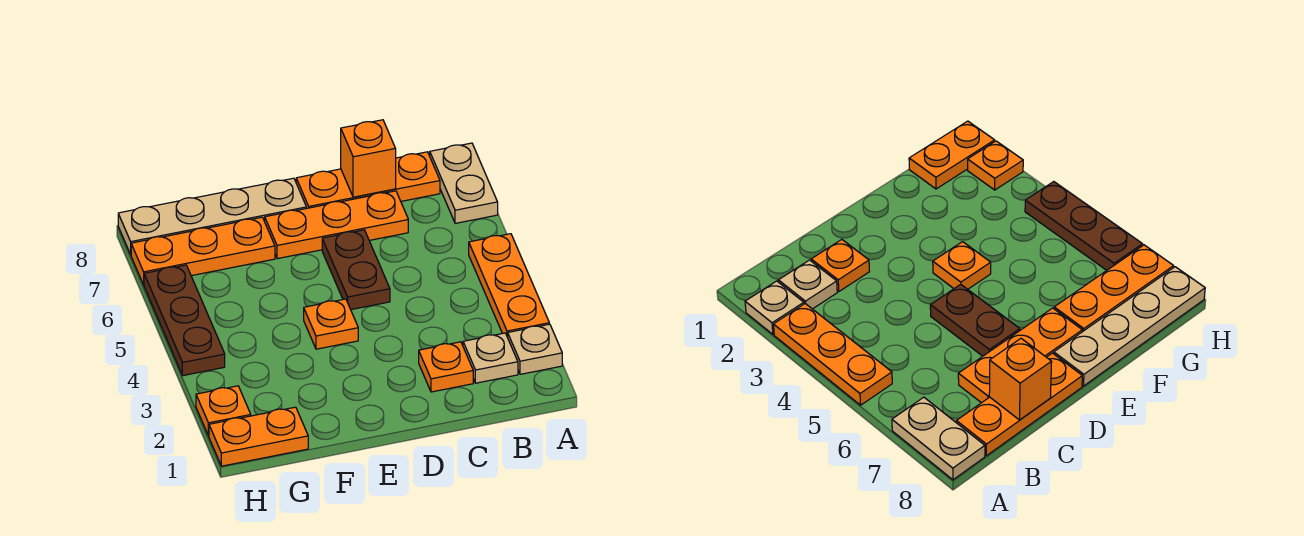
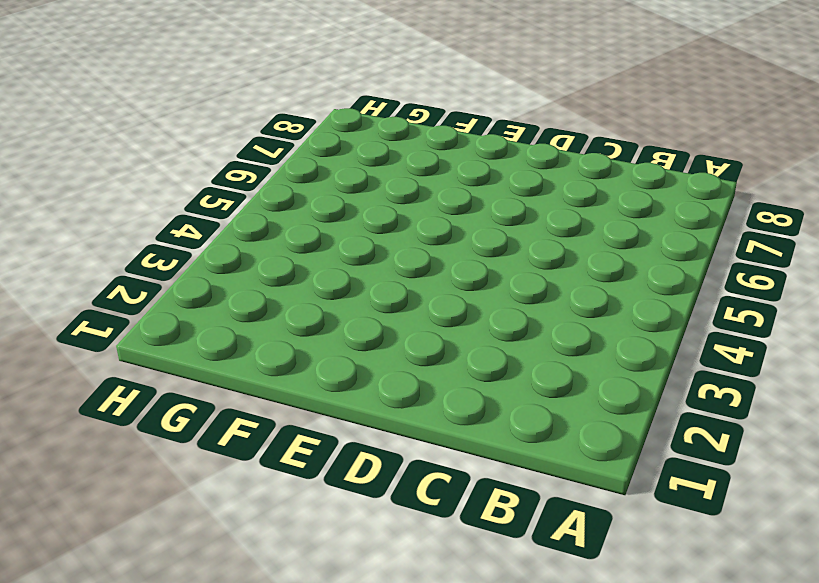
none -> tan plate A2 level 1
none -> orange plate A3:A5 level 1
none -> tan plate A7:A8 level 1

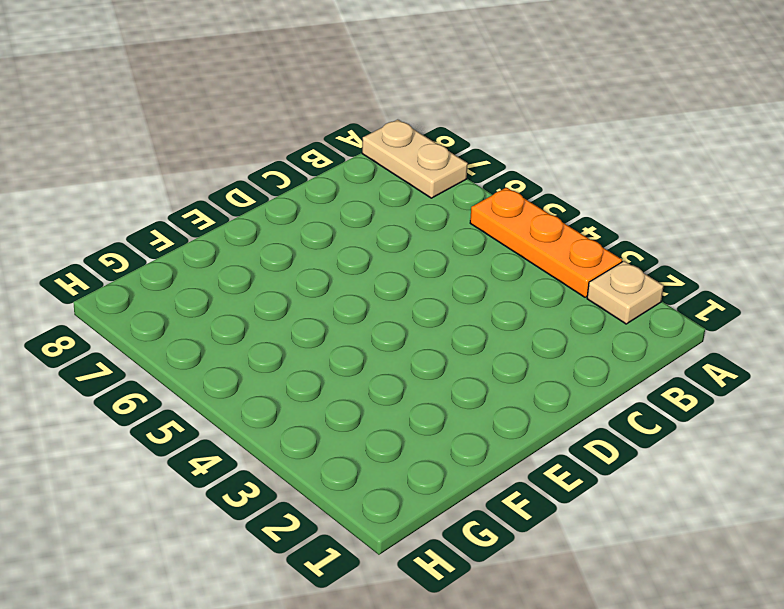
none -> tan plate B2 level 1
none -> orange plate B8:D8 level 1
none -> orange plate C2 level 1

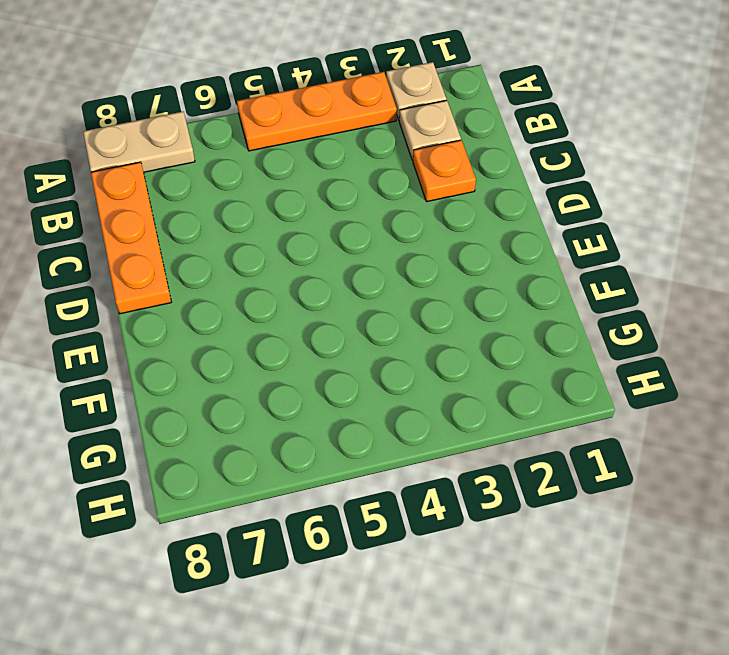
none -> orange plate C7:E7 level 1
none -> brown plate D5:D6 level 1
none -> orange plate E4 level 1

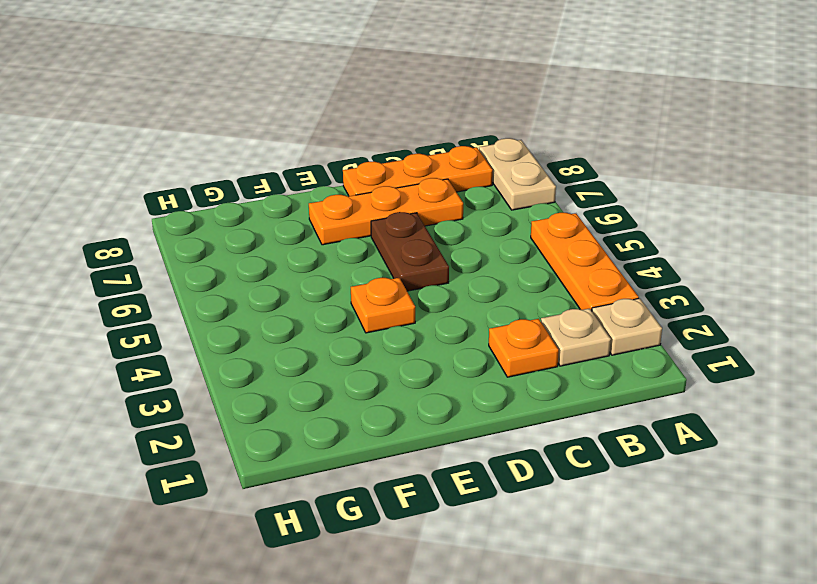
none -> tan plate E8:H8 level 1
none -> orange plate F7:H7 level 1
none -> orange plate G1:H1 level 1

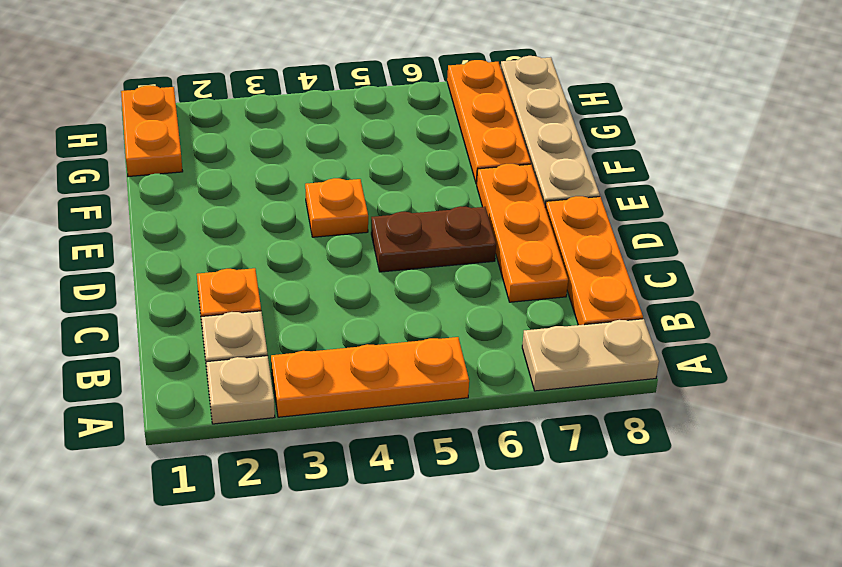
none -> orange plate H2 level 1
none -> brown plate H4:H6 level 1
none -> orange brick C8 level 2

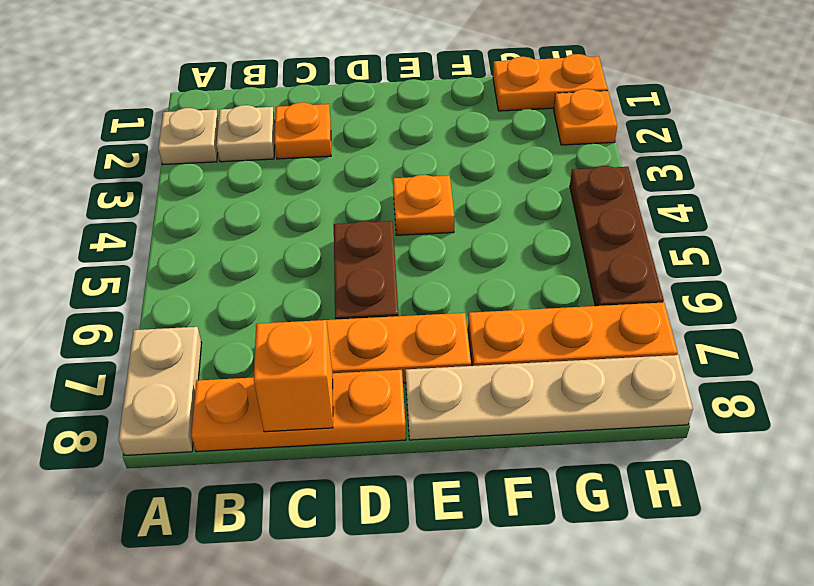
none -> orange plate A3:A5 level 1

